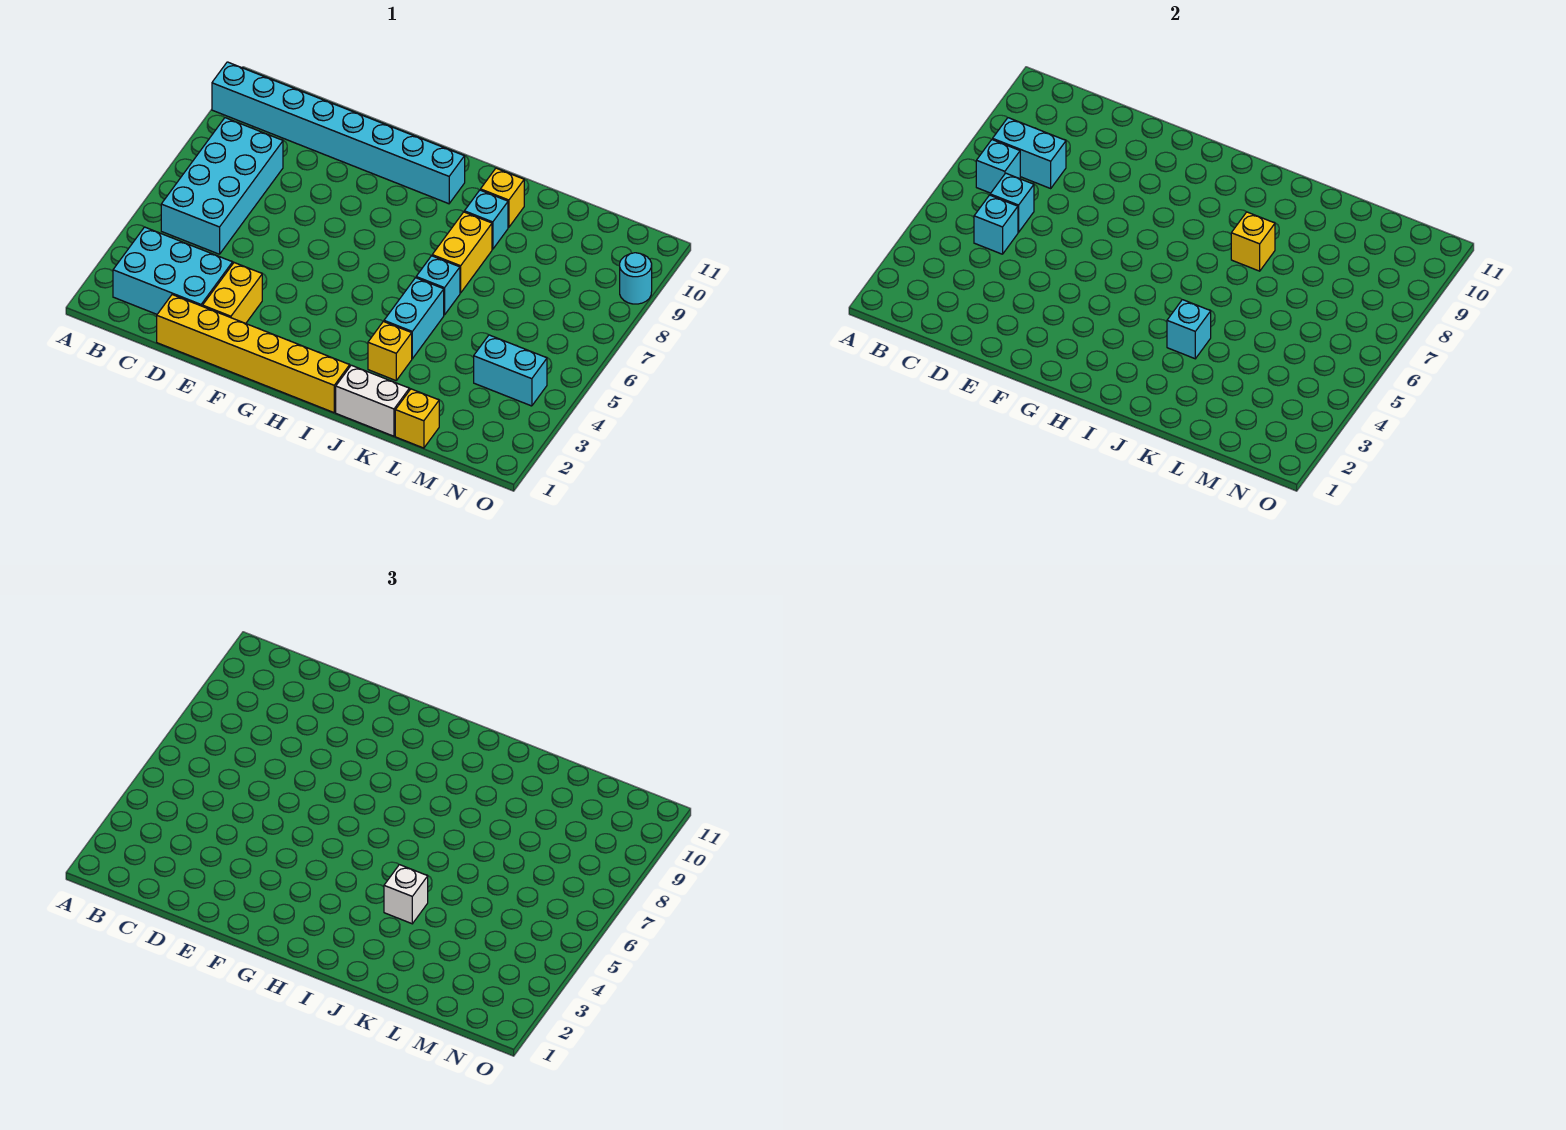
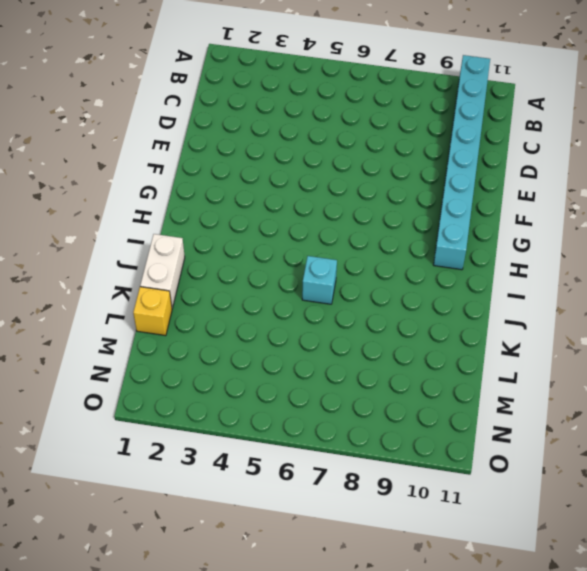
none -> cyan brick B2:D3 level 1
none -> cyan brick B5:C8 level 1
none -> yellow brick D1:I1 level 1

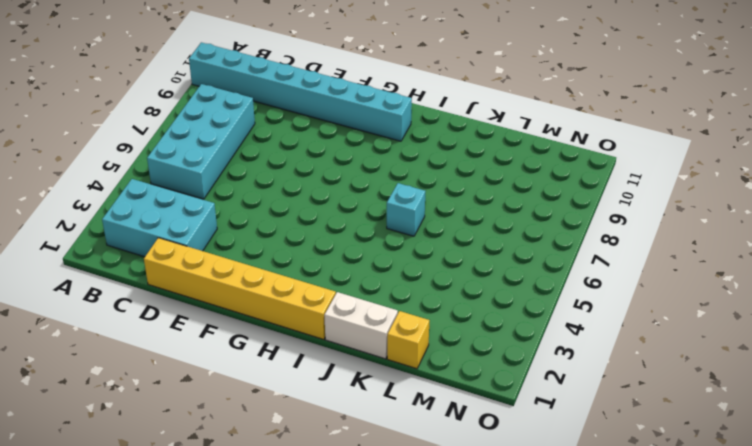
none -> yellow brick E2:E3 level 1
none -> yellow brick J3 level 1
none -> cyan brick J4:J5 level 1

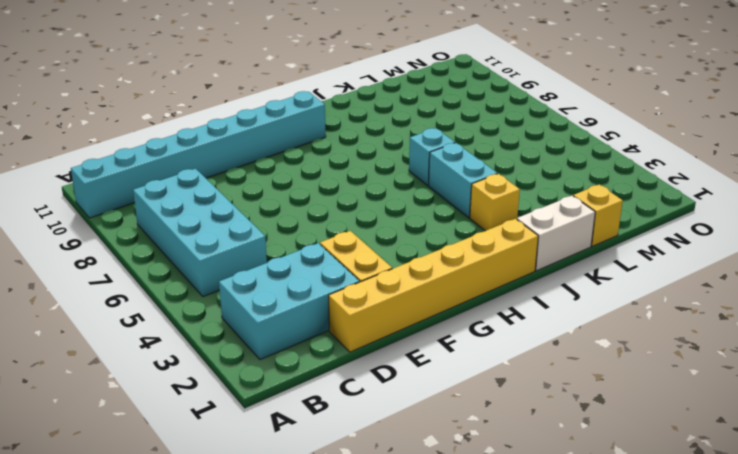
none -> yellow brick J7:J8 level 1
none -> cyan brick J9 level 1
none -> yellow brick J10 level 1

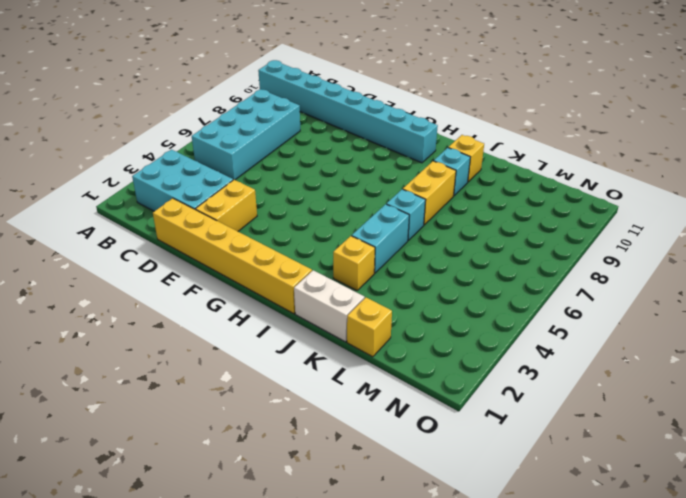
none -> cyan brick M4:N4 level 1
none -> cyan round brick O9 level 1
none -> cyan brick B7 level 2

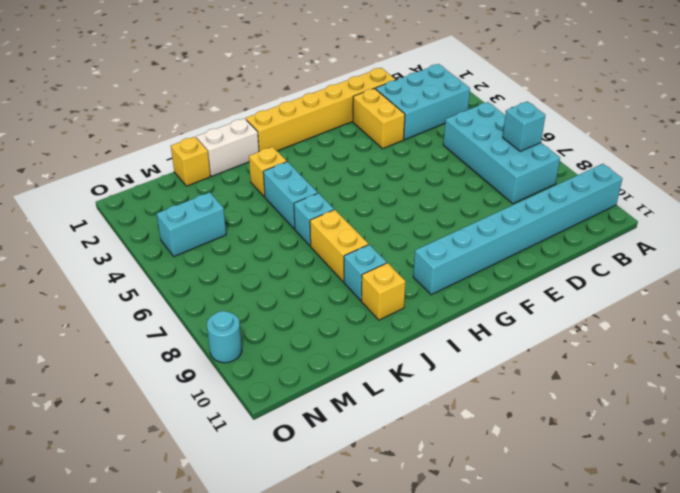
none -> cyan brick B8:C8 level 2
none -> cyan brick C5 level 2
none -> cyan brick C6 level 2

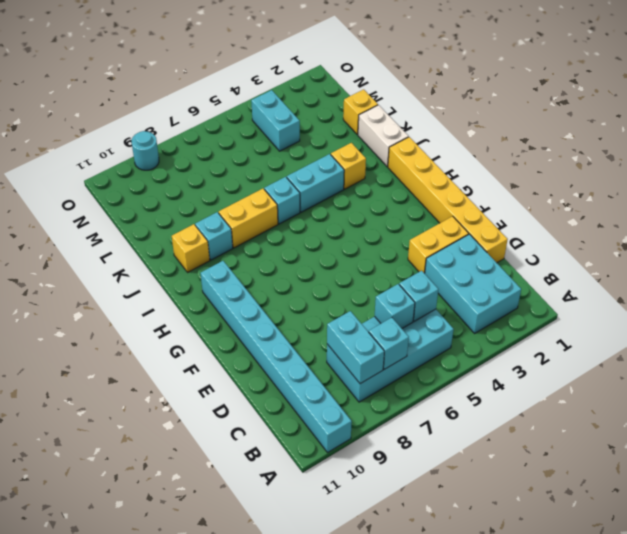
none -> cyan brick J4 level 2
none -> yellow brick J8 level 2
none -> white brick J4 level 3

